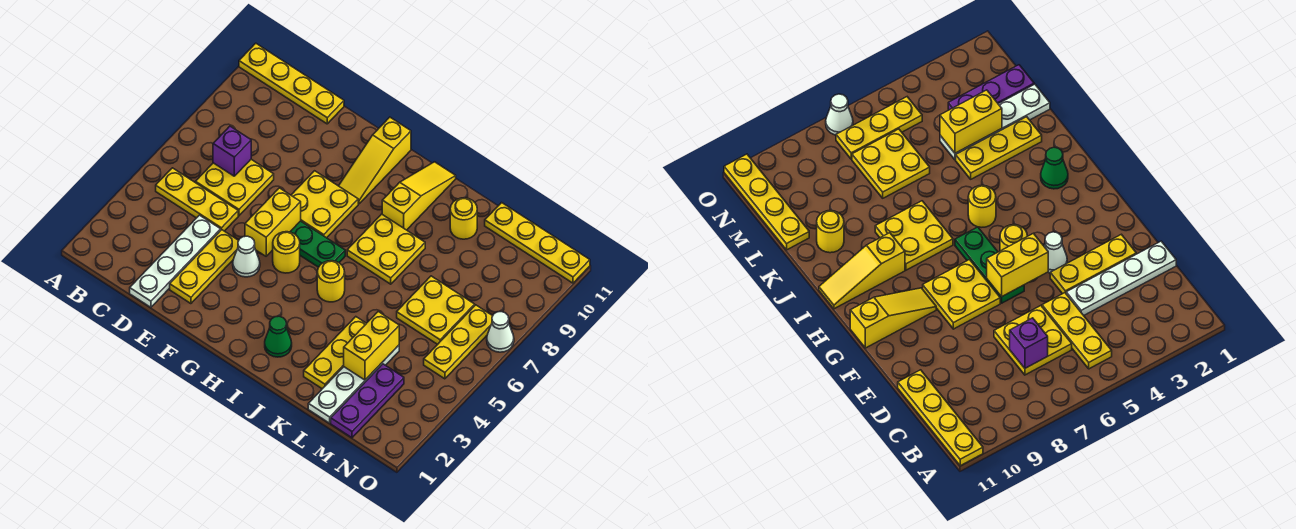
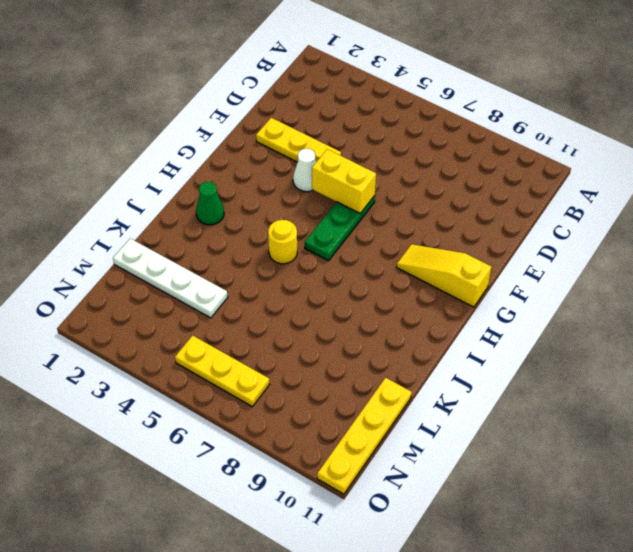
none -> yellow plate A11:D11 level 1
none -> yellow plate B5:D5 level 1
none -> yellow plate C6:D7 level 1

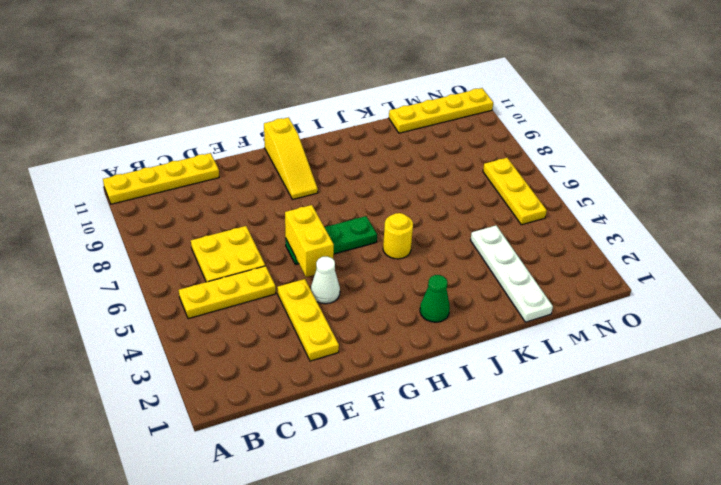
none -> white plate D1:D4 level 1
none -> yellow plate F7:G8 level 1
none -> yellow round brick G5 level 1

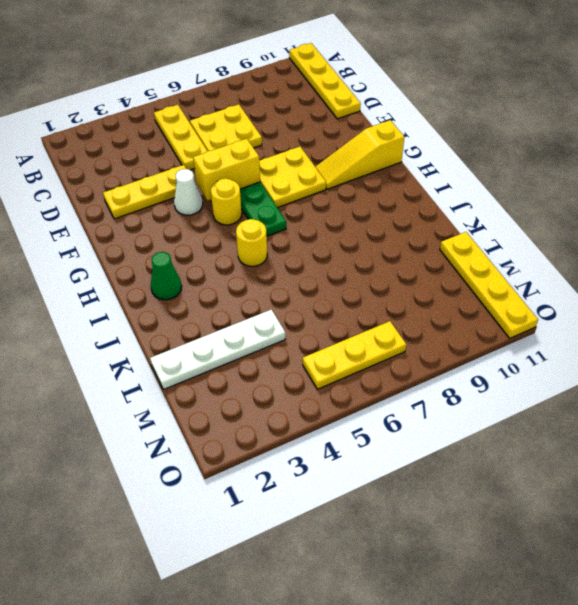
none -> white plate D1:D4 level 1
none -> yellow plate I7:J8 level 1
none -> yellow slope I9:I11 level 1 top 9

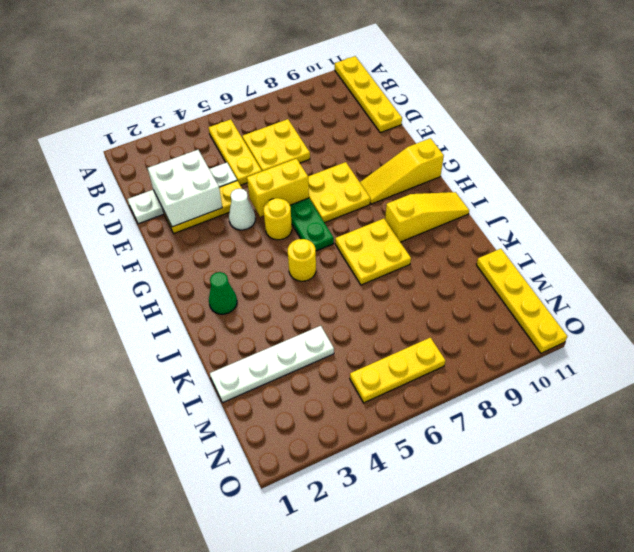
white brick D2:E3 level 2 -> none
none -> yellow plate K2:K4 level 1
none -> yellow round brick K10 level 1
none -> yellow plate L6:M7 level 1

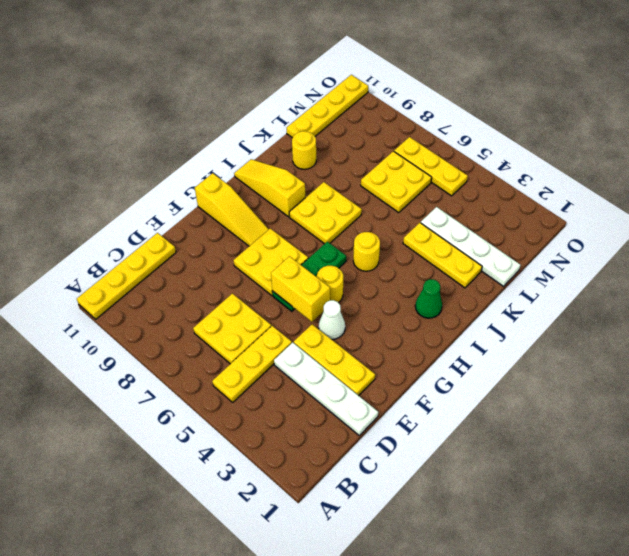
none -> purple plate M1:M3 level 1
none -> white cone O7 level 1
none -> purple brick C7 level 2

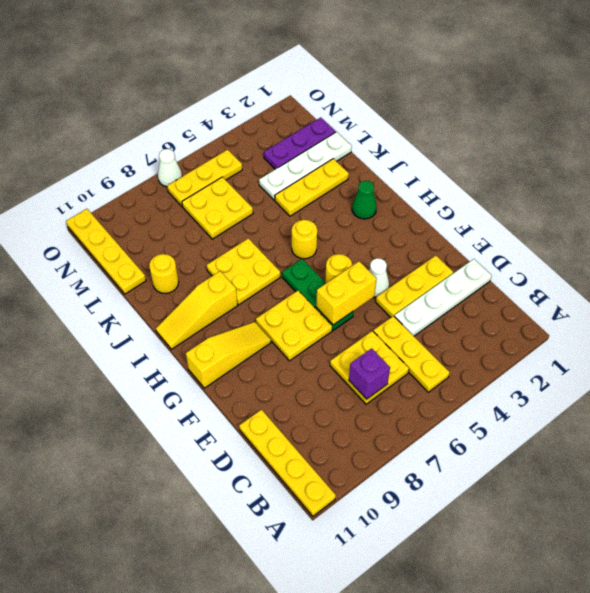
none -> yellow brick L3:L4 level 2

